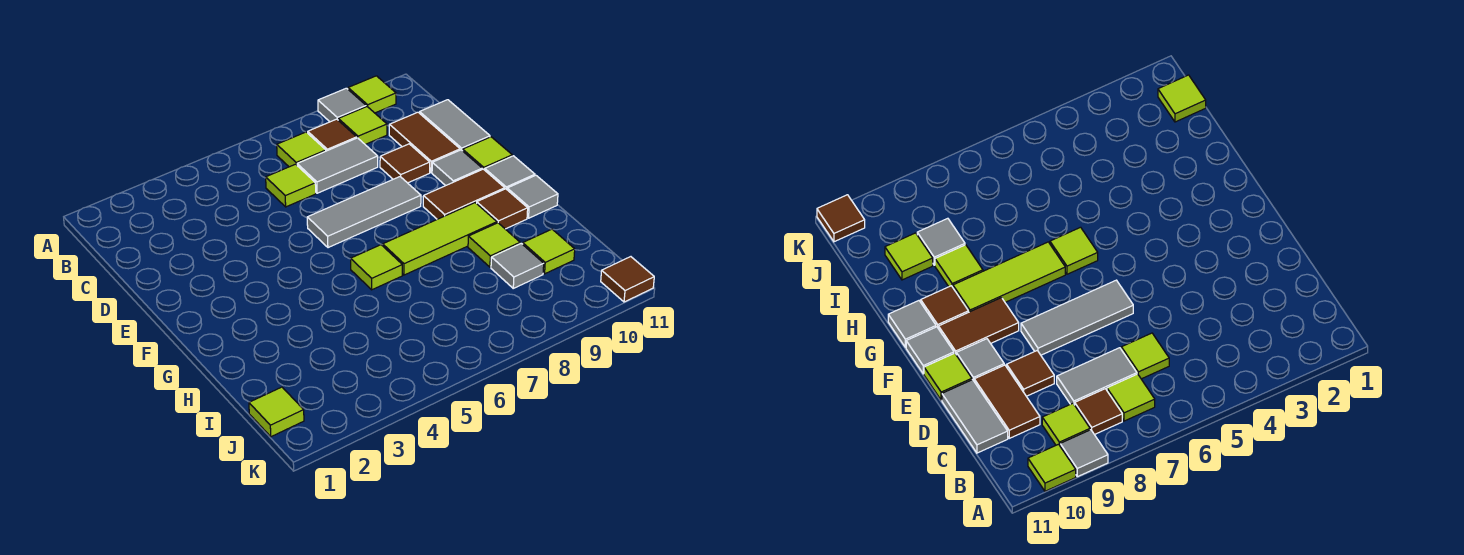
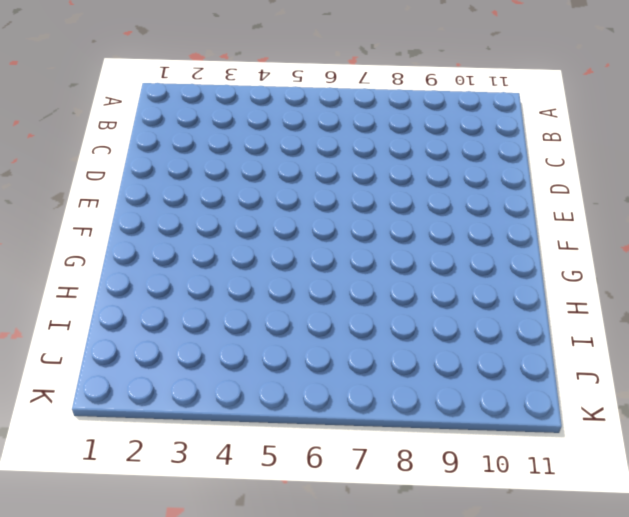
none -> grey tile A9 level 1
none -> lime tile A10 level 1
none -> lime tile B7 level 1

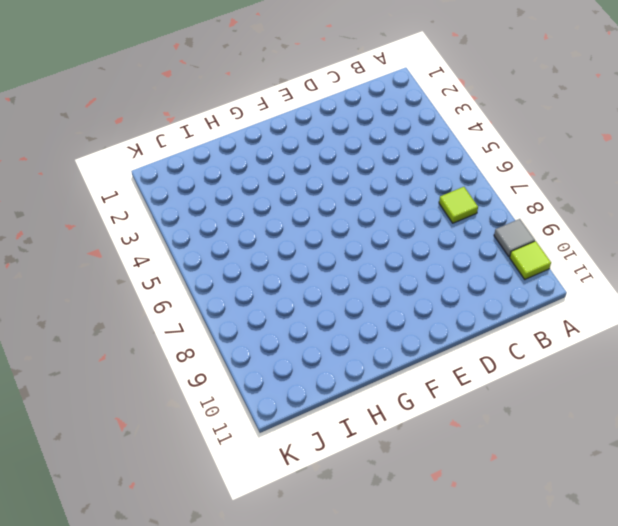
none -> brown tile B8 level 1
none -> lime tile B9 level 1
none -> lime tile C6 level 1

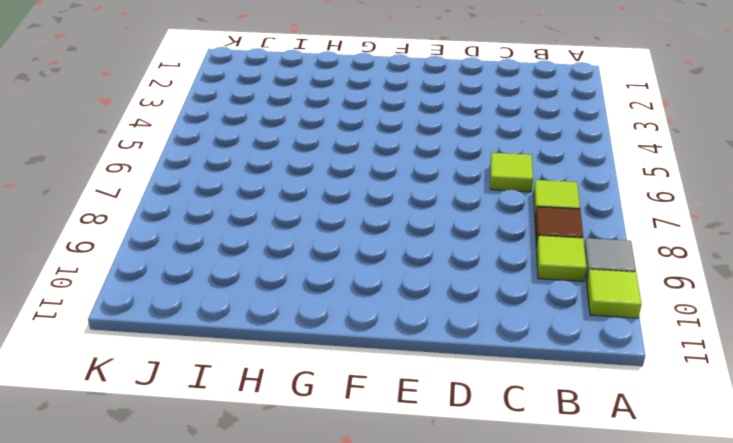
none -> grey tile C7:C8 level 1
none -> brown tile C10:D10 level 1
none -> grey tile C11:D11 level 1

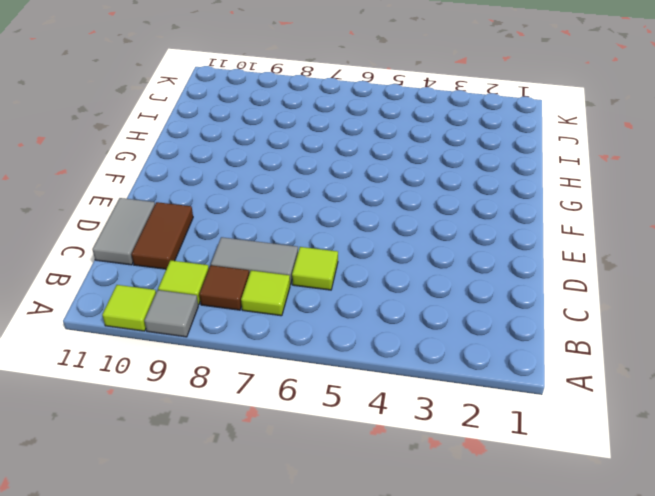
none -> brown tile D9 level 1
none -> grey tile E6:E8 level 1
none -> grey tile E10 level 1

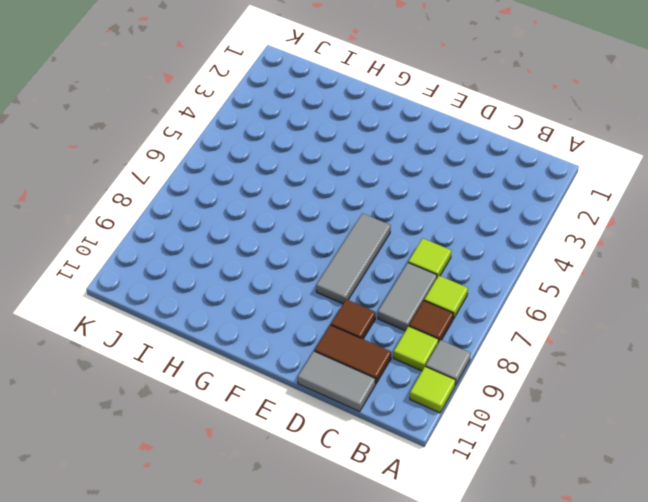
none -> grey tile E10 level 1
none -> lime tile E11 level 1
none -> brown tile F9:F10 level 1

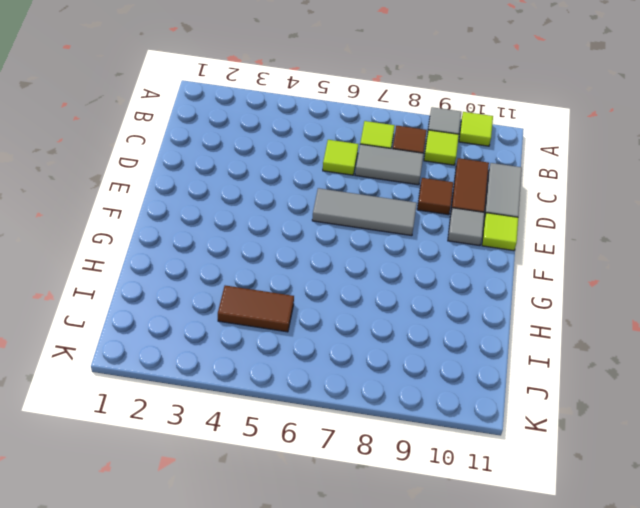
brown tile I4:I5 level 1 -> brown tile F9:F10 level 1
none -> grey tile F11 level 1
none -> lime tile G6 level 1
none -> lime tile G7:G9 level 1

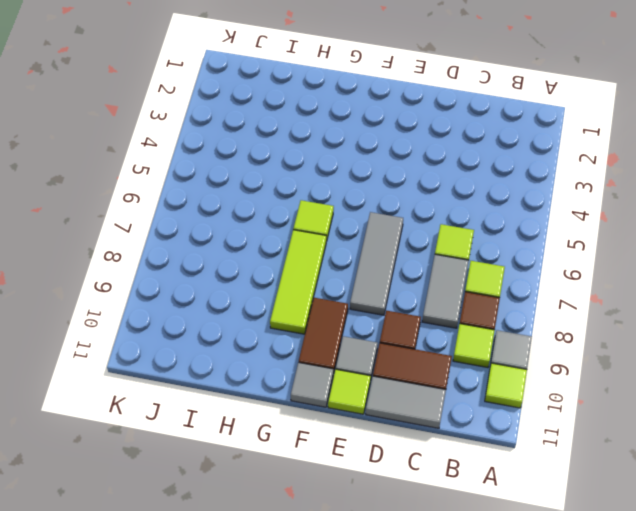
none -> brown tile G10 level 1
none -> grey tile G11 level 1
none -> lime tile H9 level 1

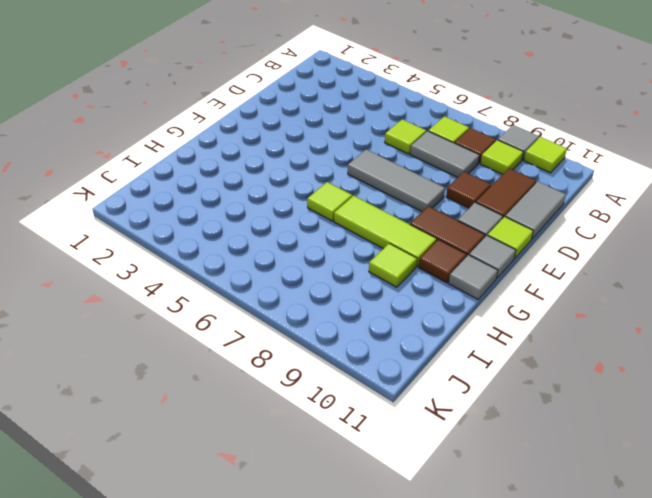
none -> grey tile I9 level 1
none -> lime tile I10 level 1
none -> lime tile J1 level 1

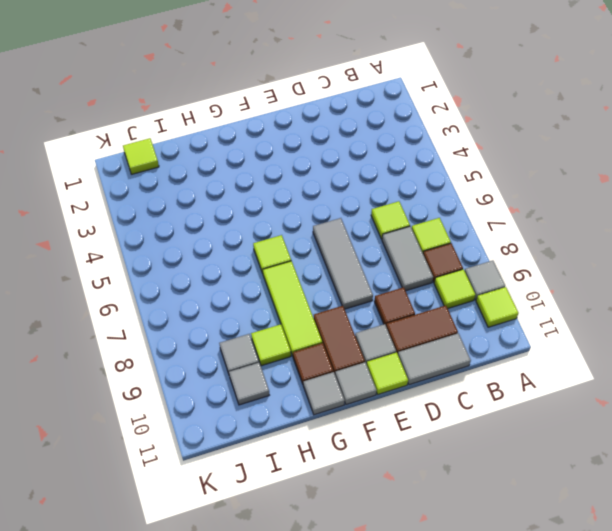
grey tile I10 level 1 -> lime tile I10 level 1
none -> brown tile K11 level 1

